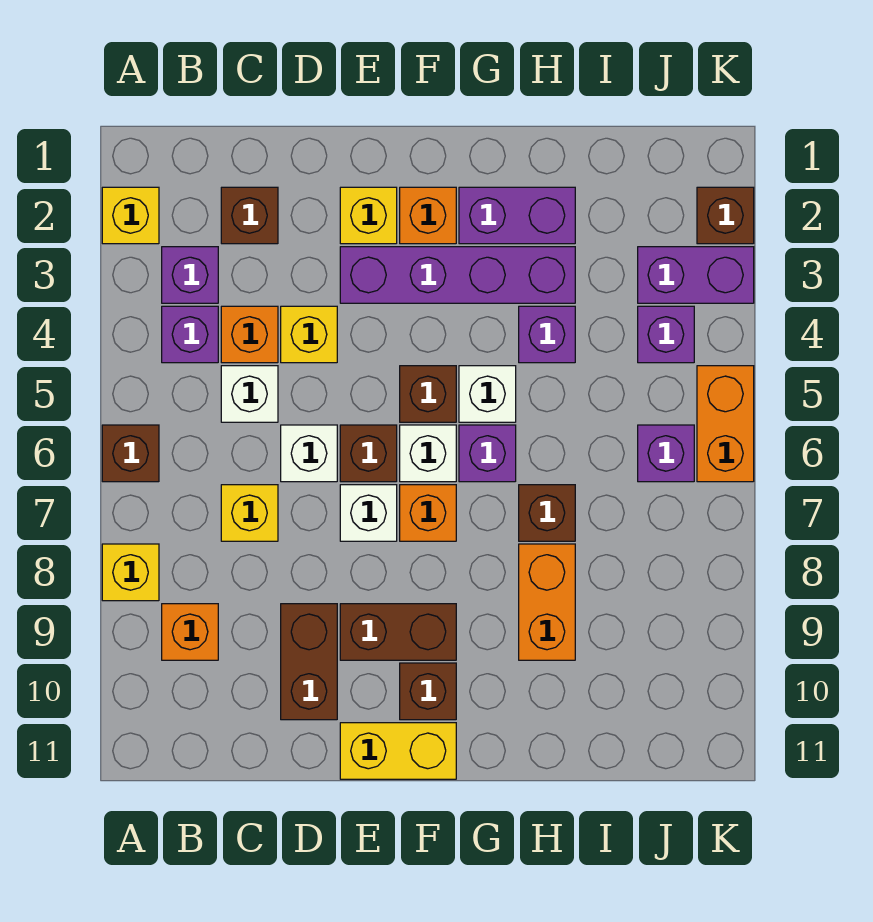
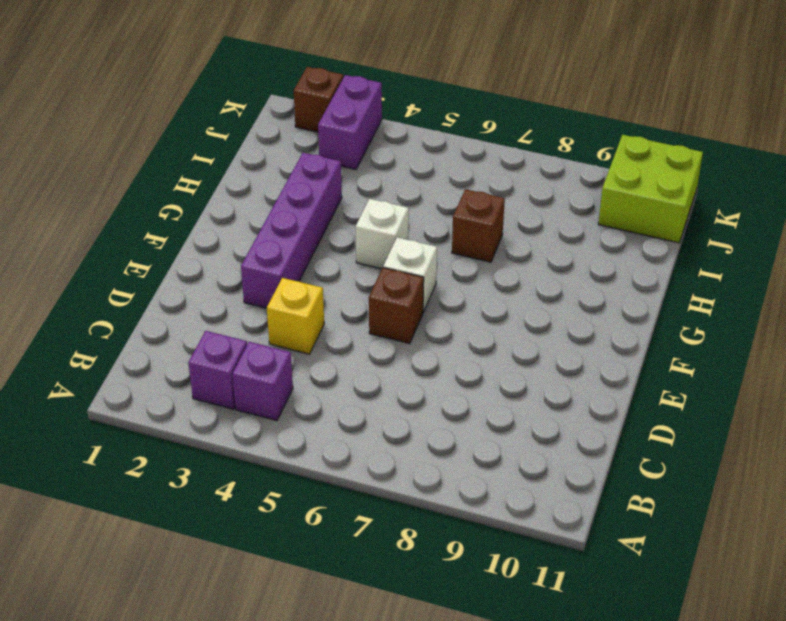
lime brick J10:K11 level 1 -> none
none -> yellow brick A2 level 1
none -> brown brick A6 level 1
none -> yellow brick A8 level 1
none -> orange brick B9 level 1

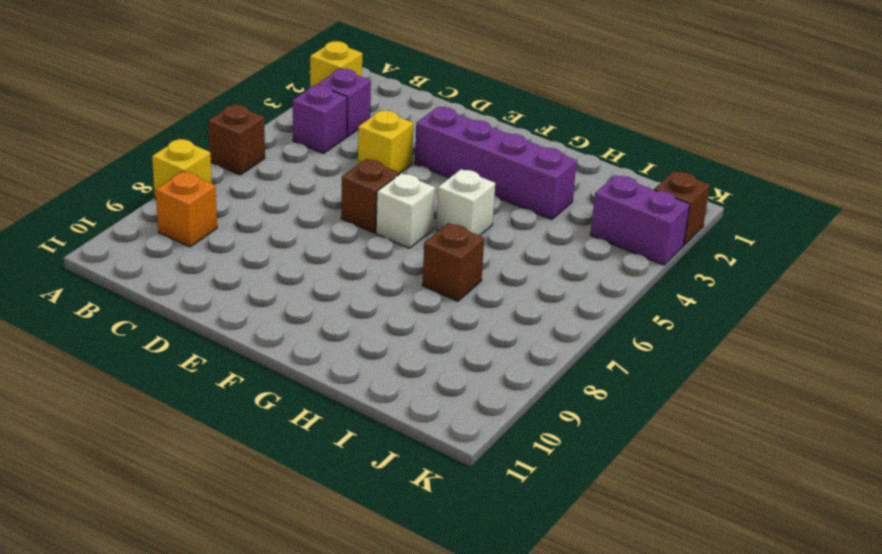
none -> brown brick C2 level 1
none -> orange brick C4 level 1
none -> white brick C5 level 1
none -> yellow brick C7 level 1

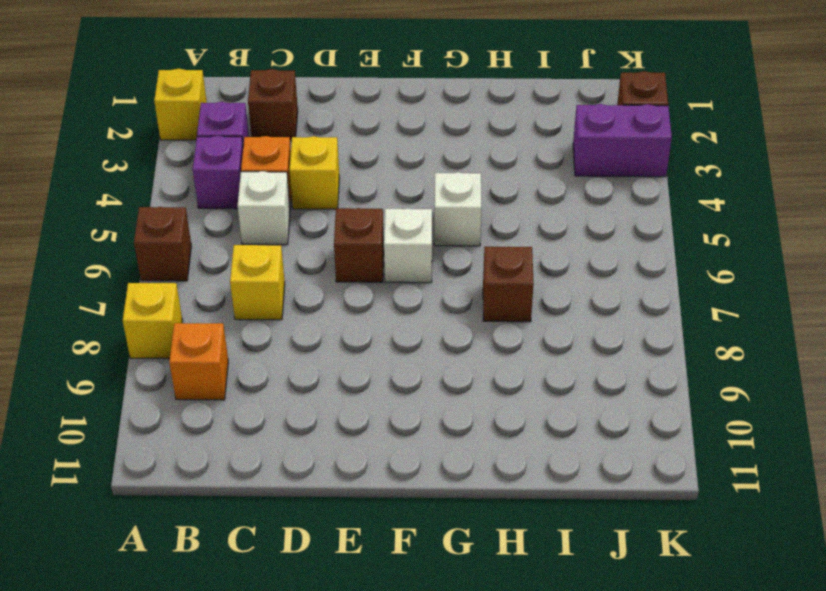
none -> white brick D6 level 1
none -> brown brick D9:D10 level 1
none -> yellow brick E2 level 1
none -> purple brick E3:H3 level 1

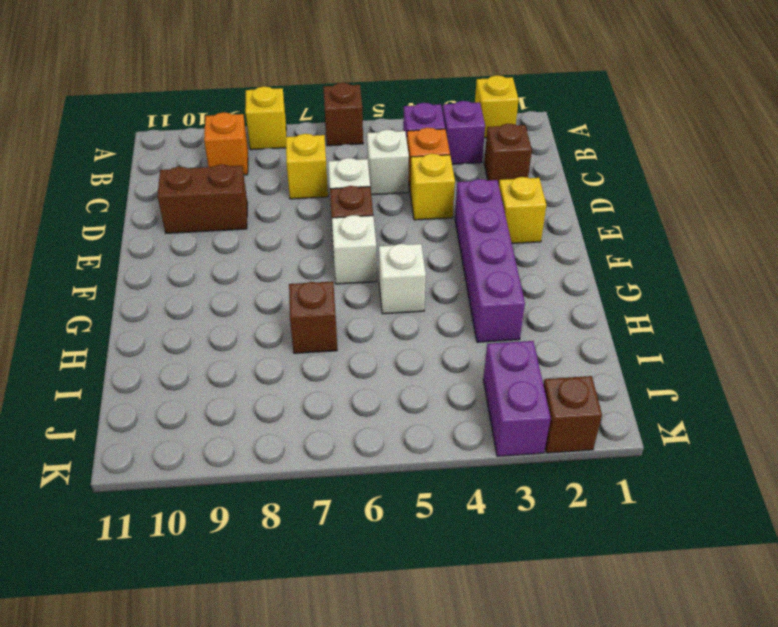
none -> white brick E7 level 1
none -> brown brick E9:F9 level 1
none -> yellow brick E11:F11 level 1
none -> orange brick F2 level 1

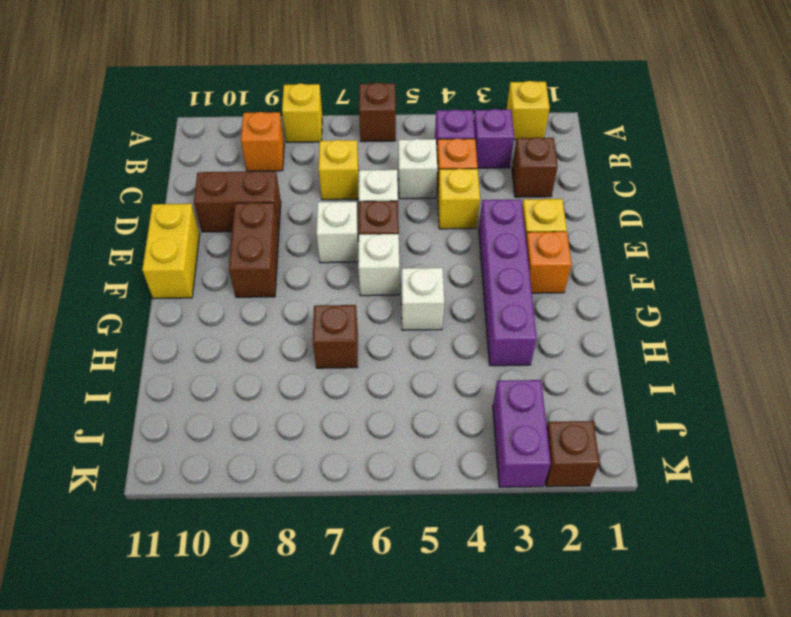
none -> brown brick F5 level 1
none -> orange brick F7 level 1
none -> brown brick F10 level 1
none -> purple brick G2:H2 level 1

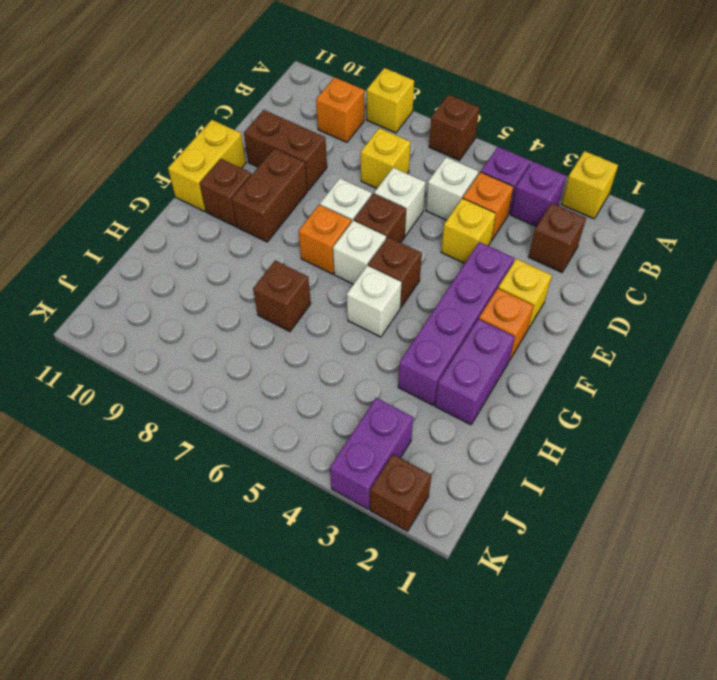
none -> purple brick G6 level 1
none -> purple brick H4 level 1
none -> orange brick H8:H9 level 1
none -> purple brick J4 level 1

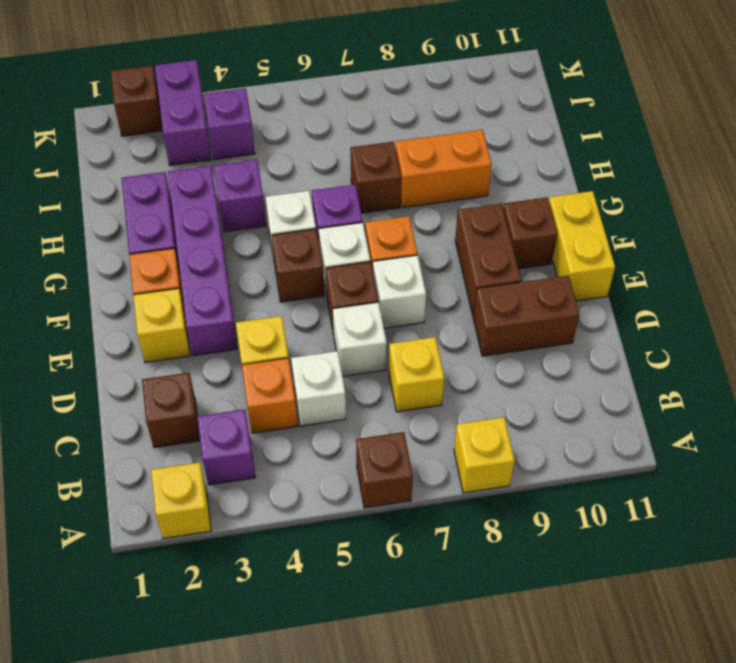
none -> purple brick B4 level 1
none -> orange brick B9 level 1
none -> purple brick J6 level 1
none -> orange brick K5:K6 level 1

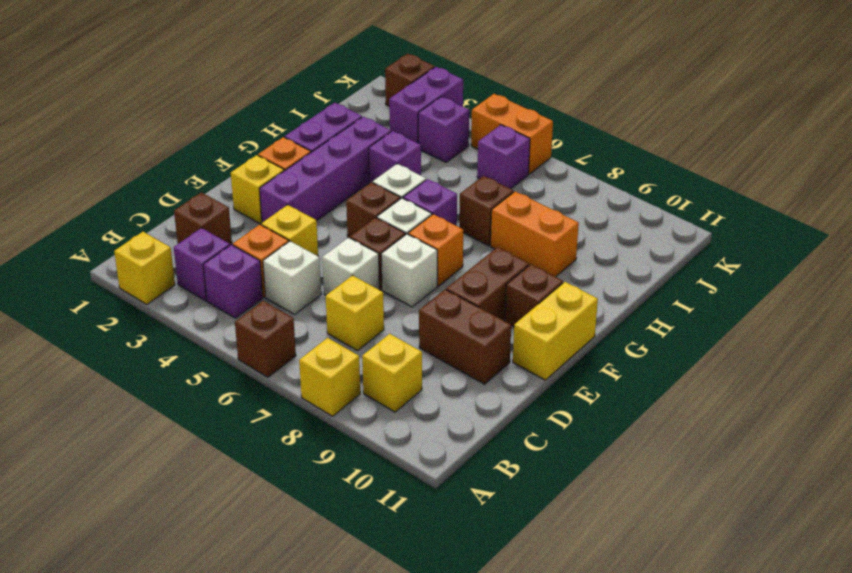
yellow brick B9 level 1 -> orange brick B9 level 1

